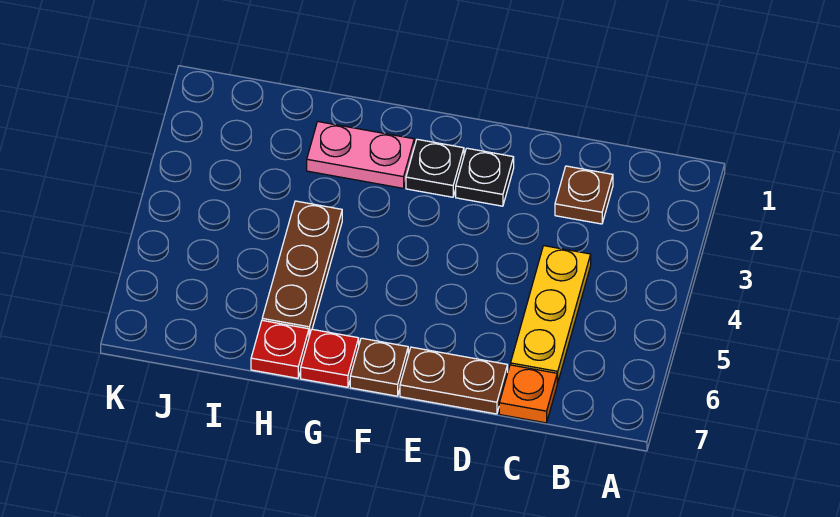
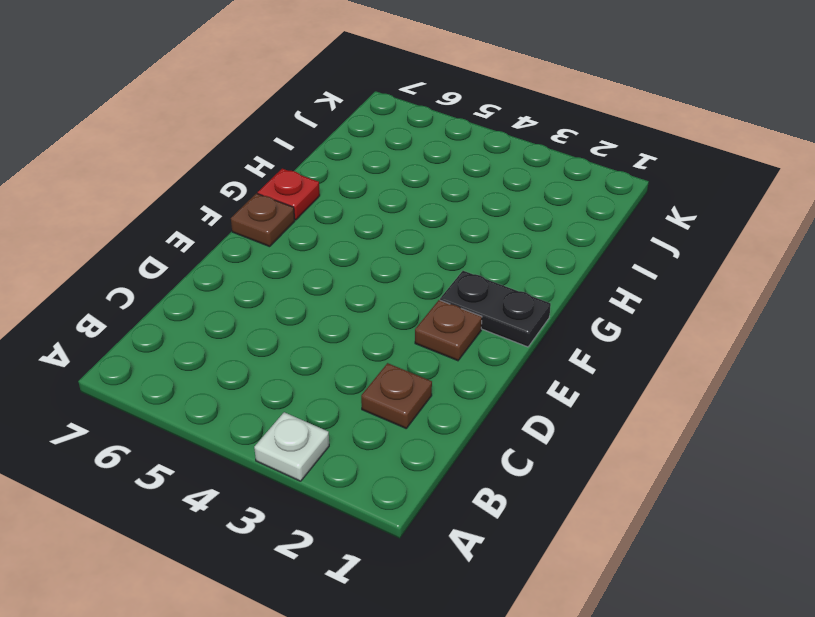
white plate A3 level 1 -> none
brown plate E2 level 1 -> black plate E2 level 1
black plate F1:F2 level 1 -> black plate F2 level 1
none -> yellow plate C4:C6 level 1
none -> orange plate C7 level 1

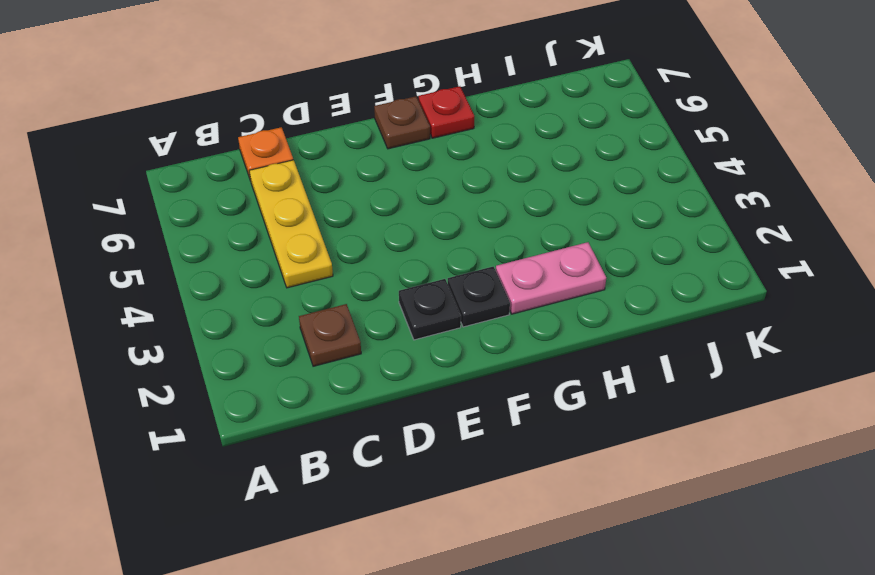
none -> brown plate D7:E7 level 1
none -> brown plate H4:H6 level 1

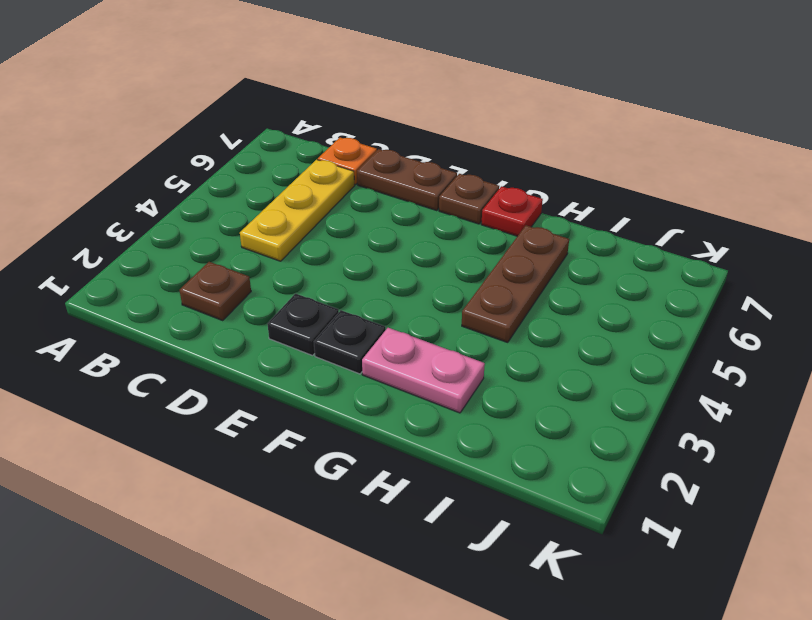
none -> red plate H7 level 1

